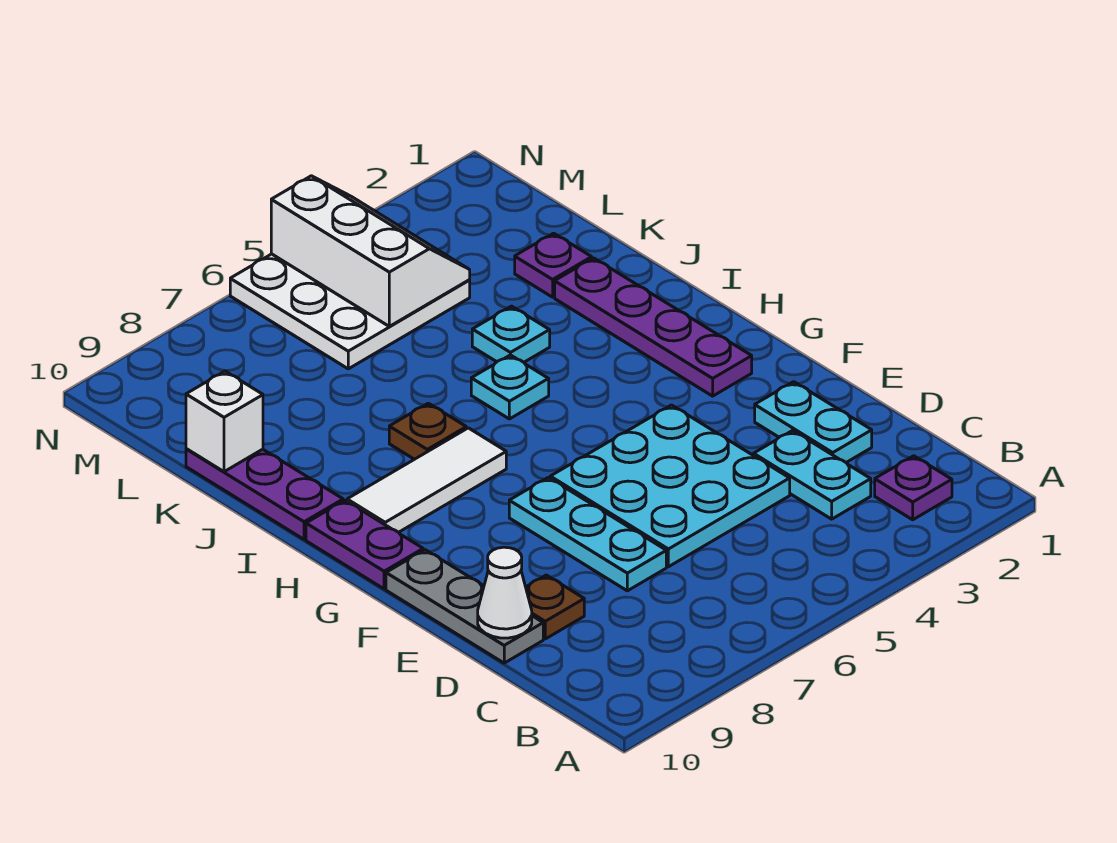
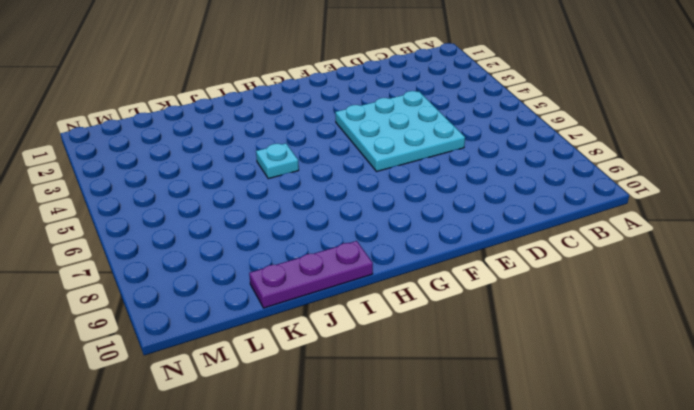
none -> purple plate B2 level 1
none -> cyan plate C3:D3 level 1
none -> cyan plate D2:E2 level 1

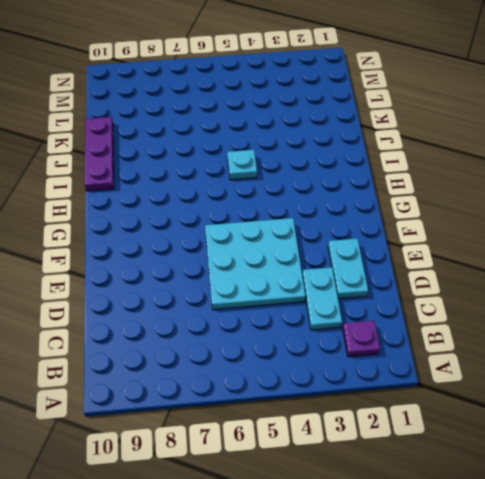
none -> cyan plate D7:F7 level 1
none -> brown plate D9 level 1
none -> grey plate D10:F10 level 1

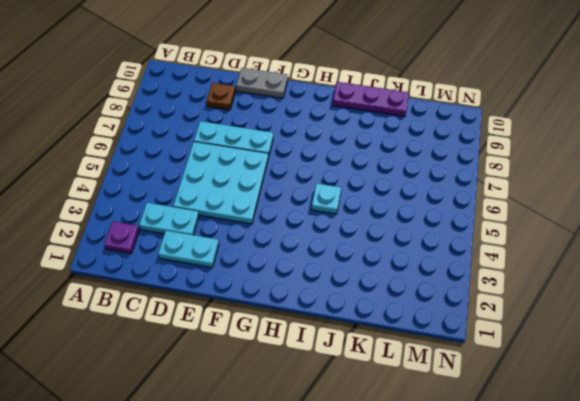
grey plate E10:F10 level 1 -> grey plate D10:F10 level 1
none -> purple plate G2:J2 level 1
none -> purple plate G10:H10 level 1
none -> white tile H7:H9 level 1

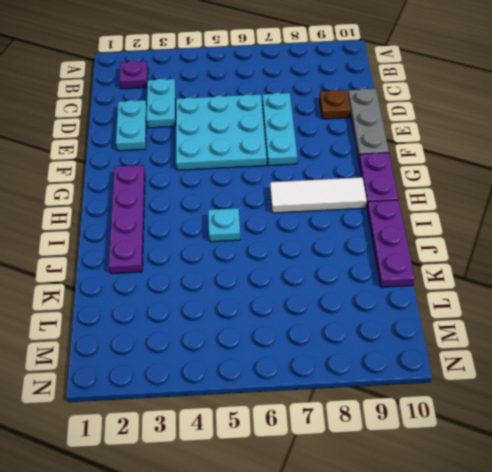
none -> brown plate I7 level 1
none -> cyan plate J4 level 1
none -> purple plate K2 level 1

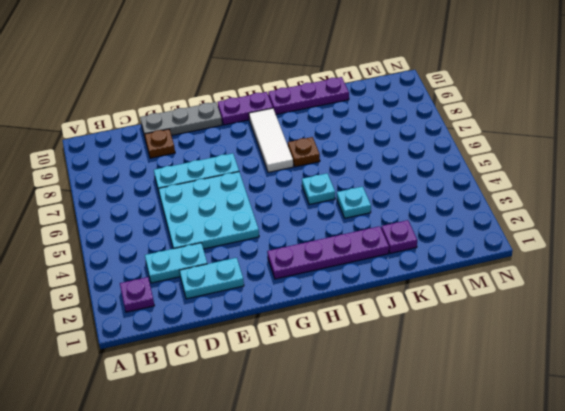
none -> white plate L4:N6 level 1
none -> white cone D10 level 2
none -> white brick K10 level 2

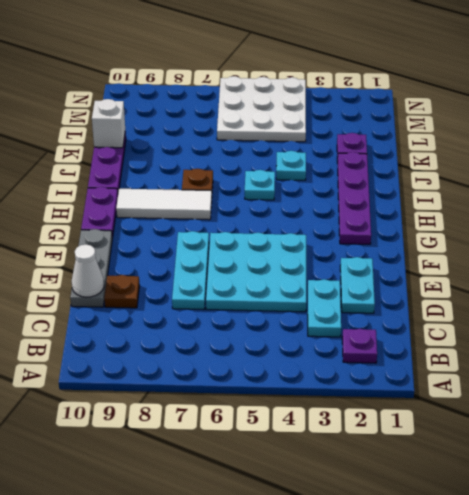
none -> white slope L4:N5 level 2 top 5

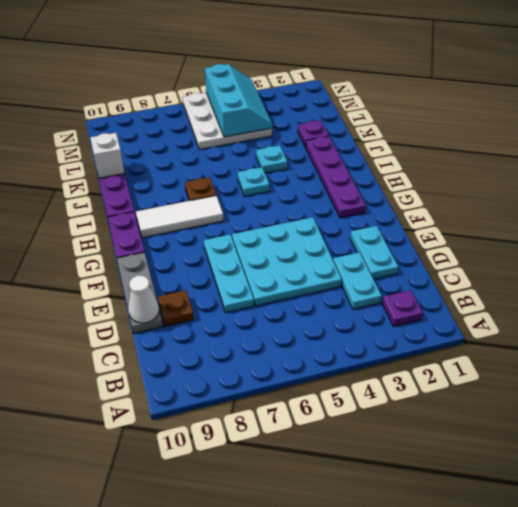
cyan slope L4:N5 level 2 top 5 -> white slope L4:N5 level 2 top 5

